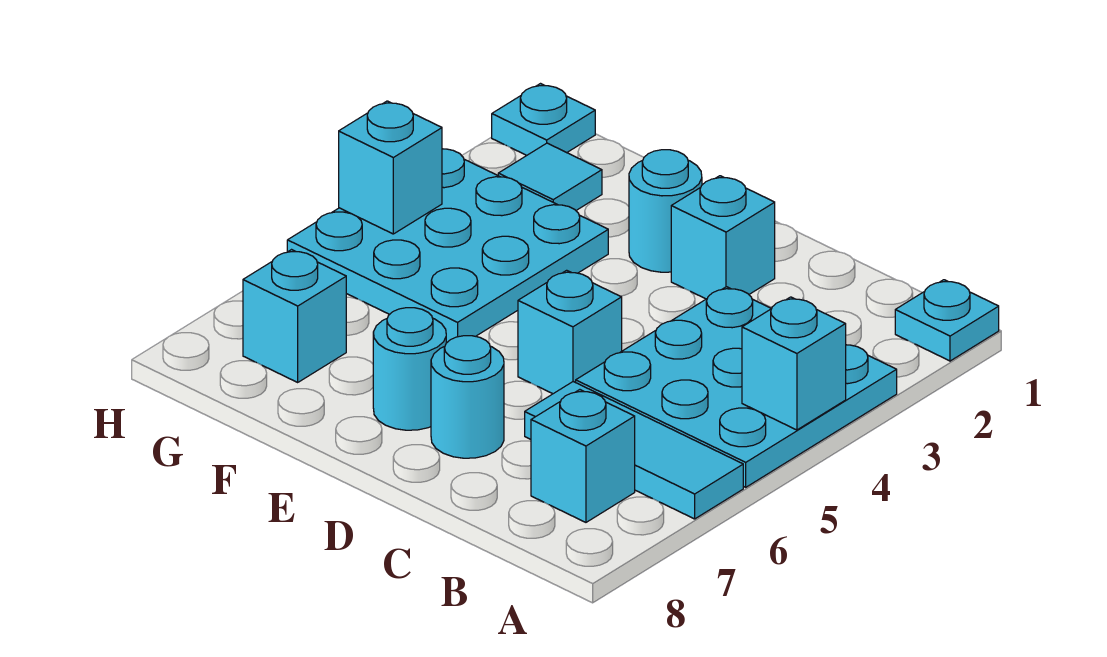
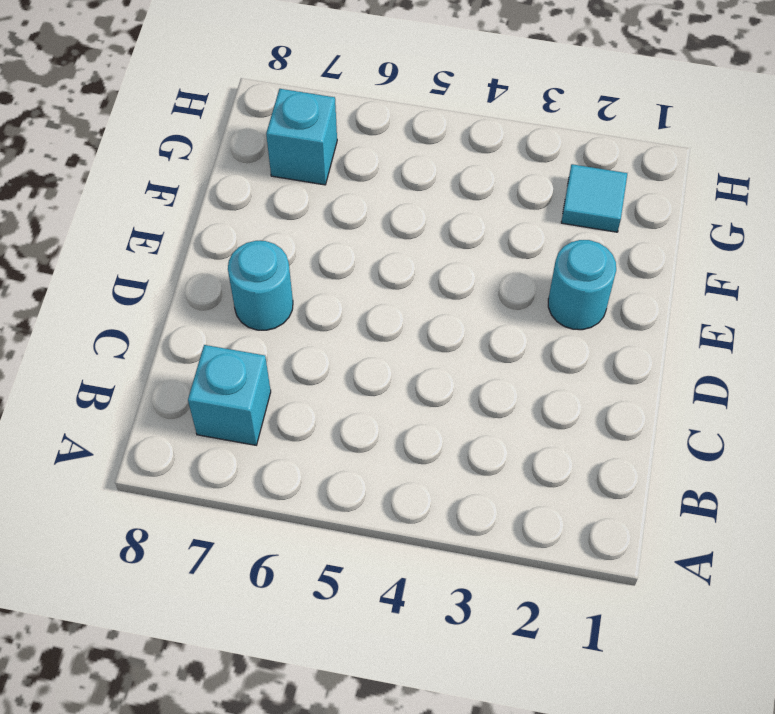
none -> cyan plate A1 level 1
none -> cyan plate A3:C5 level 1
none -> cyan tile A6:C6 level 1

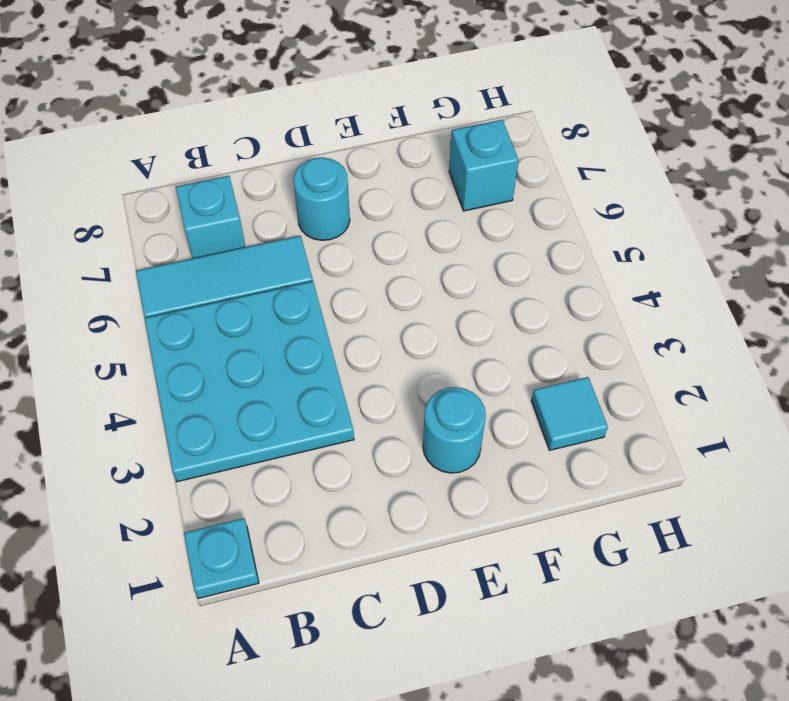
none -> cyan brick D2 level 1
none -> cyan brick D5 level 1
none -> cyan round brick E7 level 1

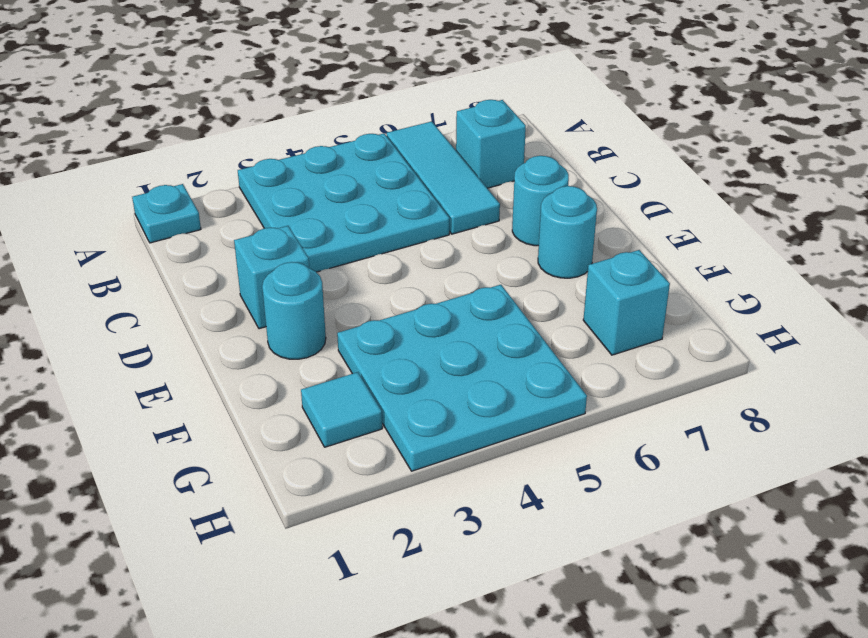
none -> cyan brick D5 level 1
none -> cyan plate H1 level 1
none -> cyan brick A4 level 2

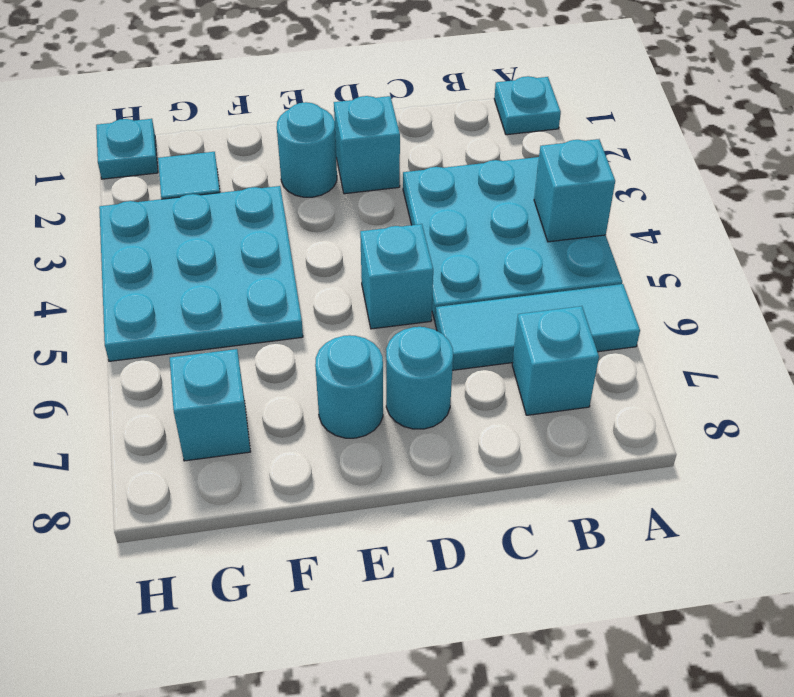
none -> cyan brick H4 level 2

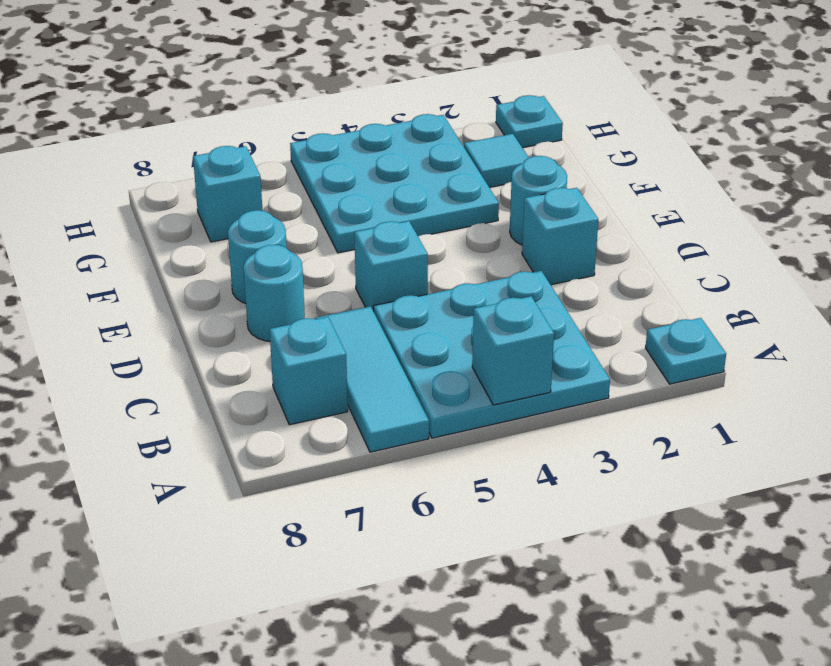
none -> cyan brick H4 level 2

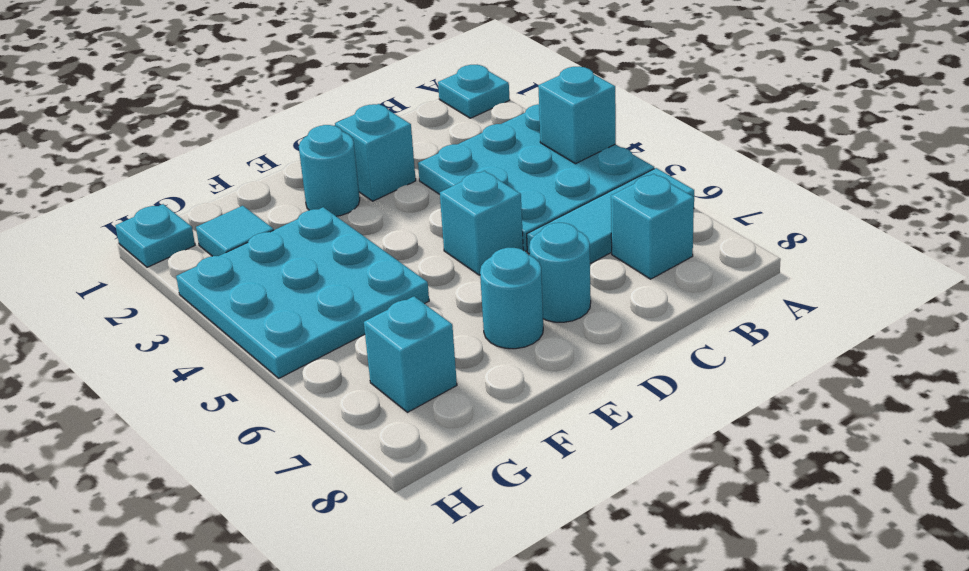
none -> cyan brick H4 level 2

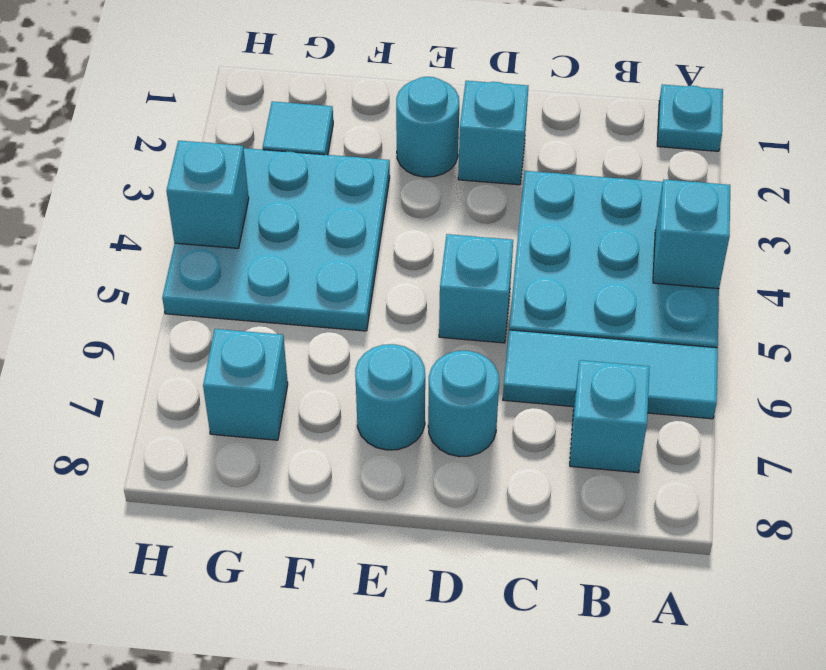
none -> cyan plate H1 level 1

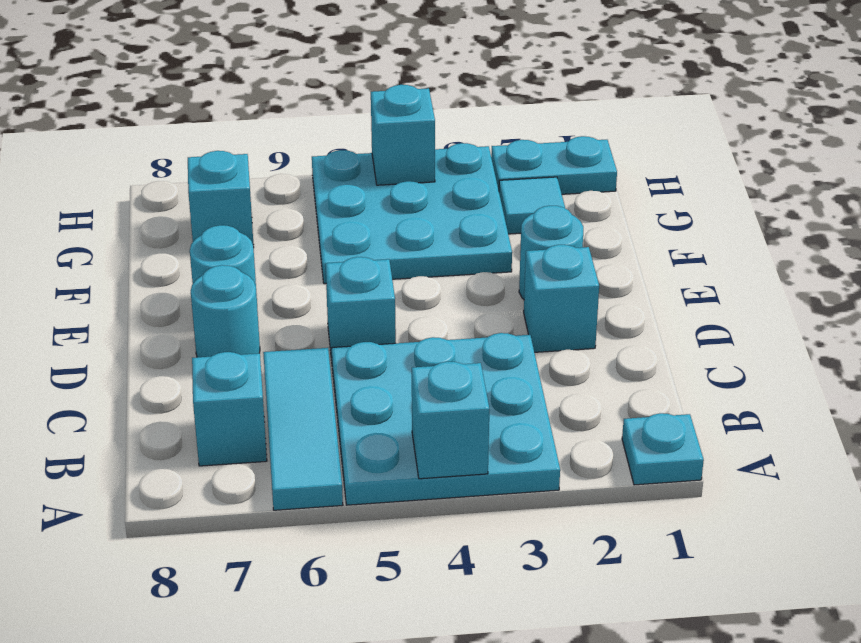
cyan plate H1:H2 level 1 -> cyan plate H1 level 1

